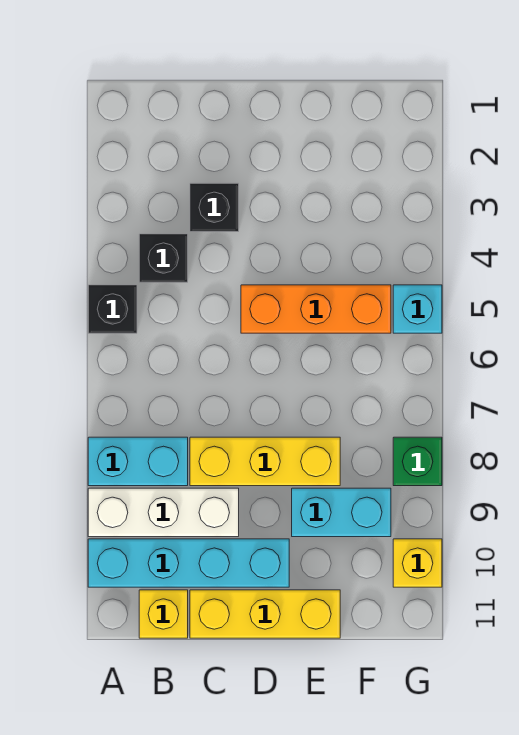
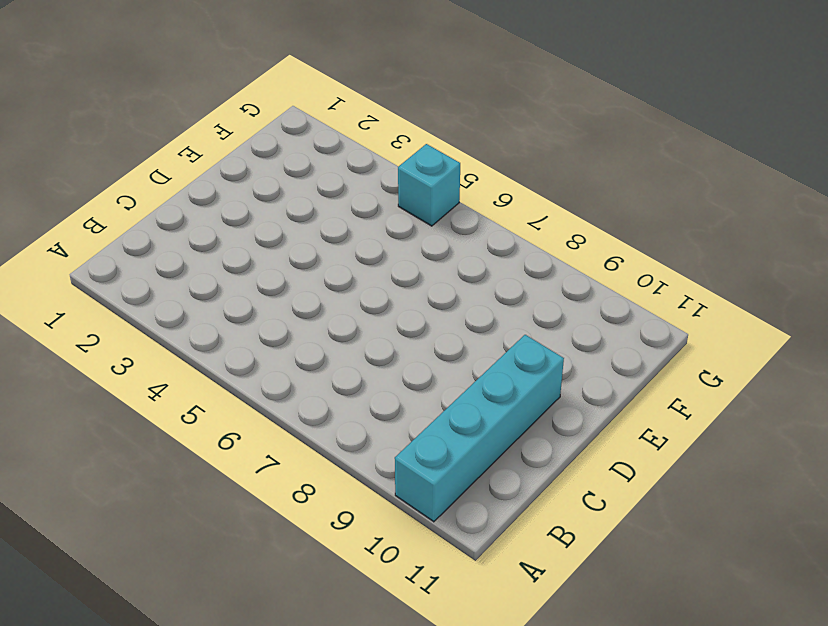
none -> black brick A5 level 1
none -> cyan brick A8:B8 level 1
none -> white brick A9:C9 level 1

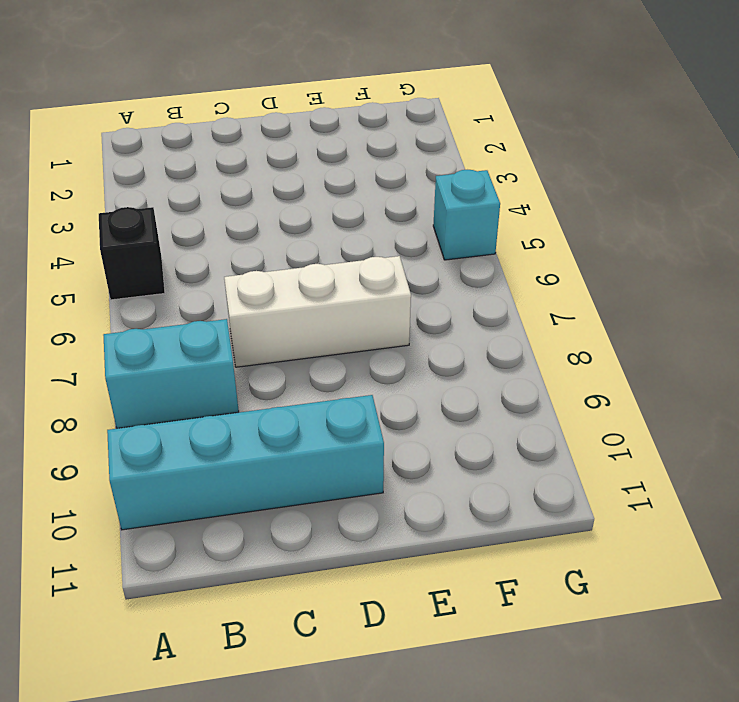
white brick C7:E7 level 1 -> white brick A9:C9 level 1
none -> black brick B4 level 1
none -> yellow brick B11 level 1
none -> black brick C3 level 1

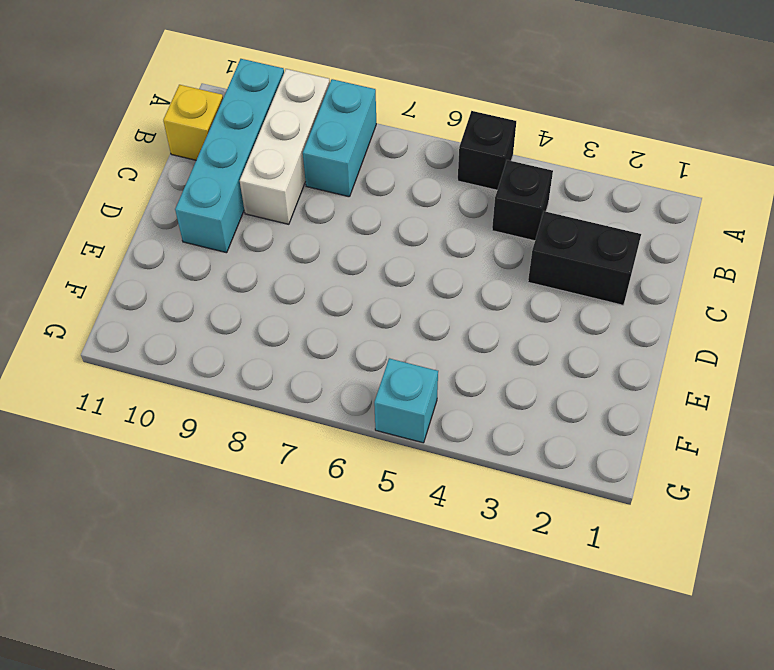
black brick C2:C3 level 1 -> black brick C3 level 1
none -> yellow brick C8:E8 level 1
none -> yellow brick C11:E11 level 1
none -> orange brick D5:F5 level 1

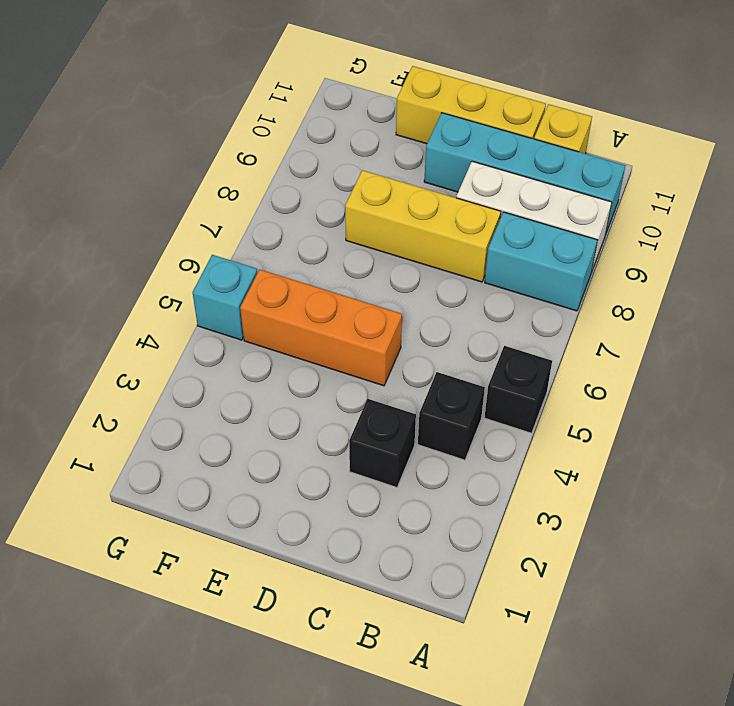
none -> cyan brick E9:F9 level 1
none -> green brick G8 level 1
none -> yellow brick G10 level 1

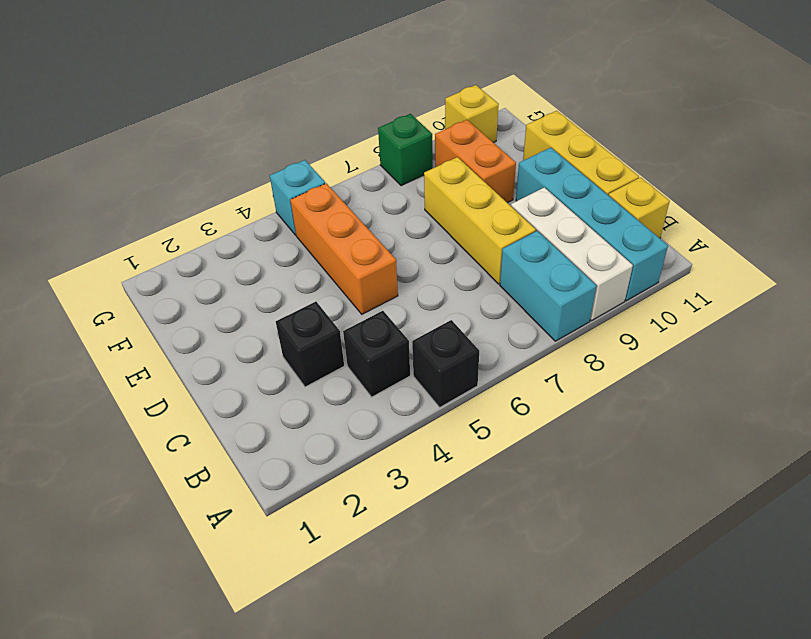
orange brick E9:F9 level 1 -> cyan brick E9:F9 level 1

